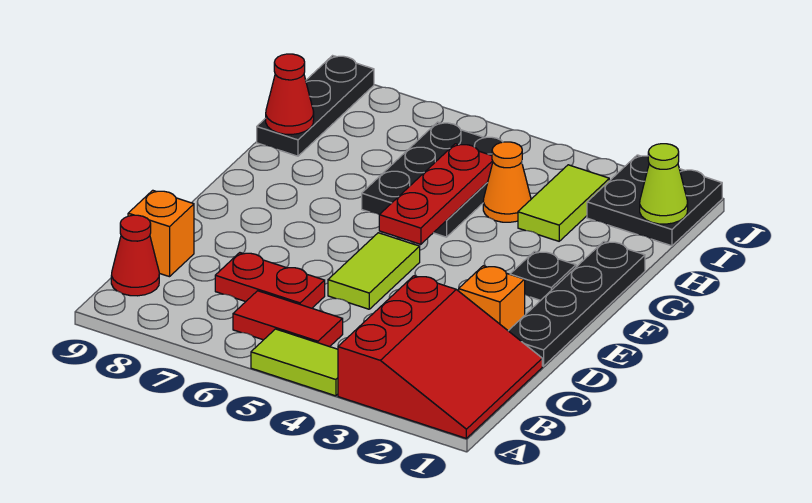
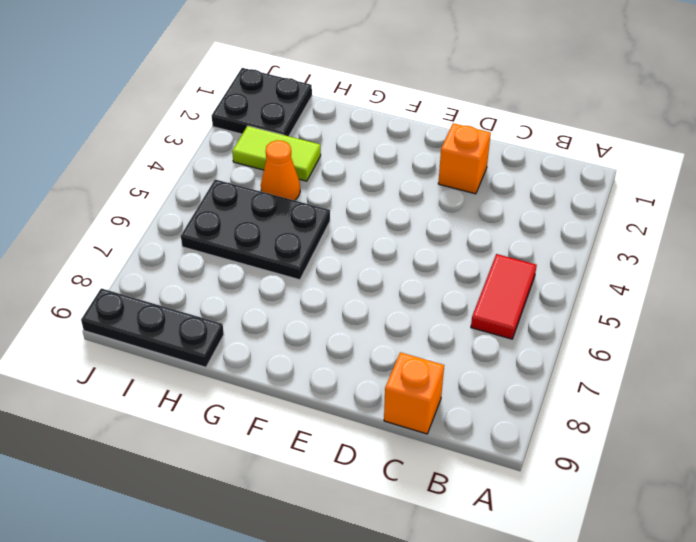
none -> red slope A1:C3 level 1 top 3
none -> lime tile A4:A5 level 1
none -> red cone B9 level 1

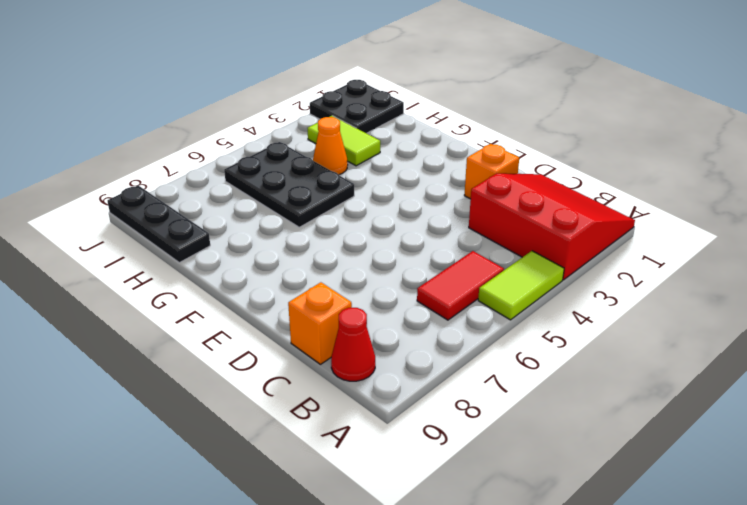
none -> red plate C6:C7 level 1
none -> black plate D1:G1 level 1
none -> lime tile D5:E5 level 1

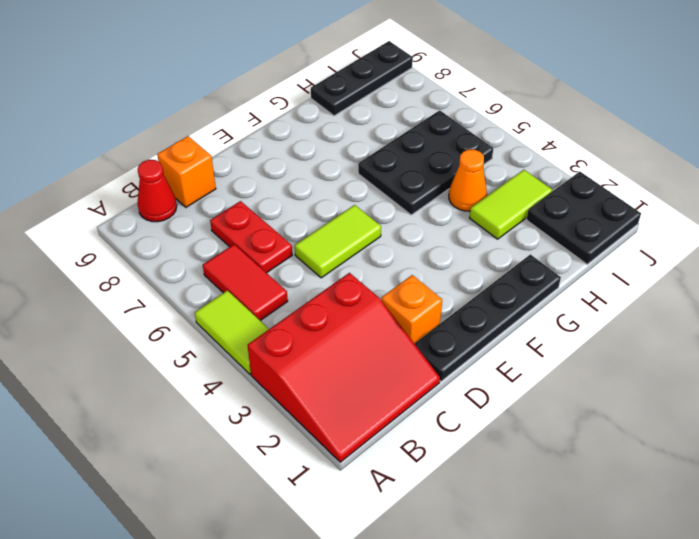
none -> black plate F2 level 1
none -> red plate F5:H5 level 2
none -> red cone H9 level 2

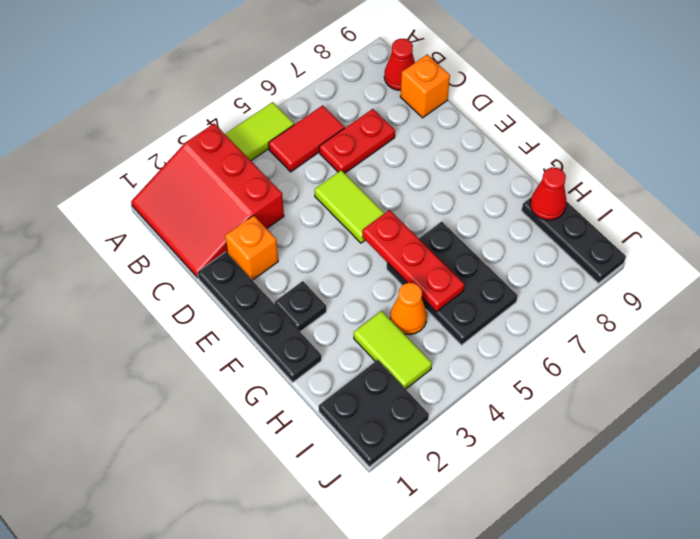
none -> lime cone I1 level 2

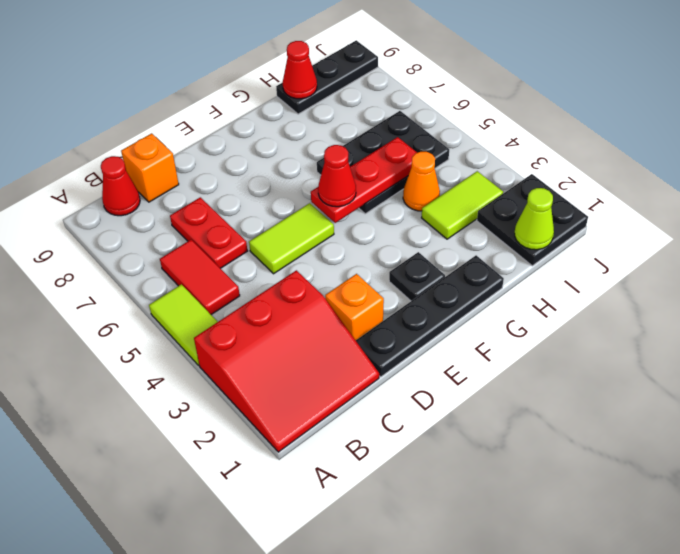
red cone F5 level 3 -> none

